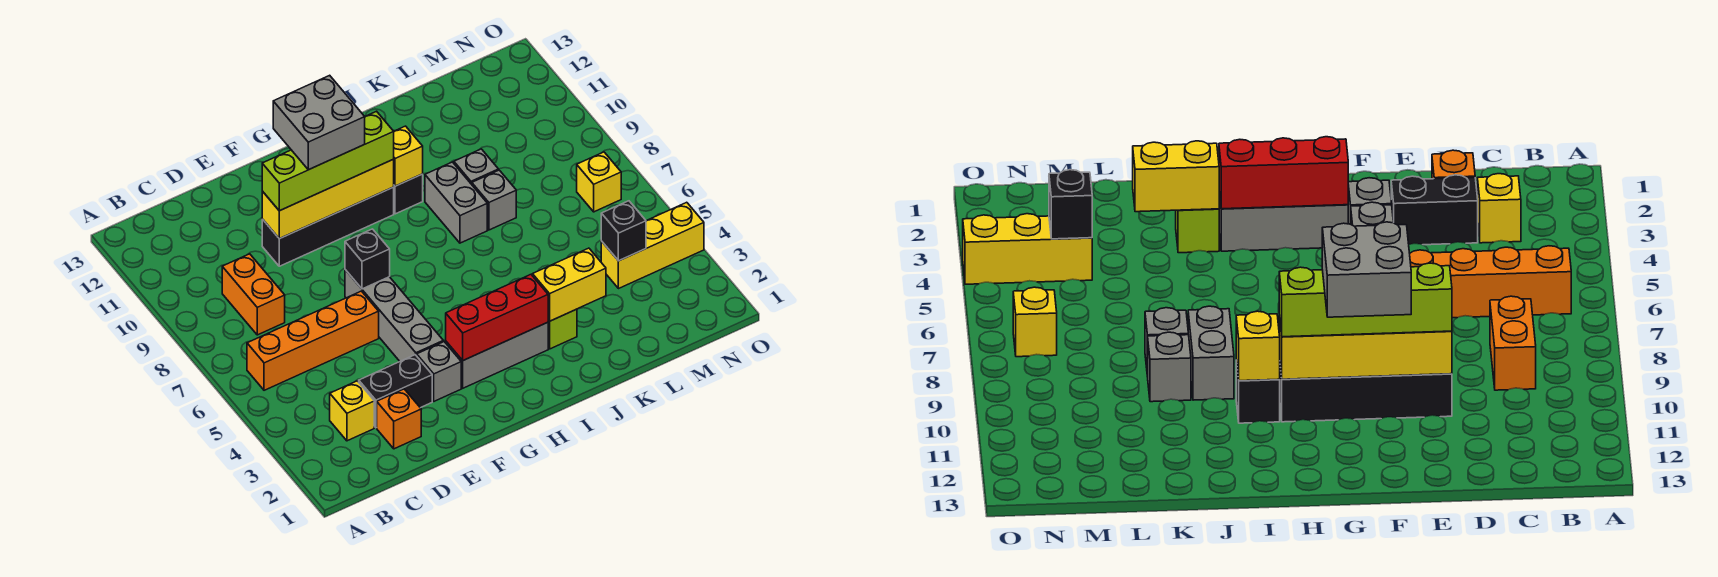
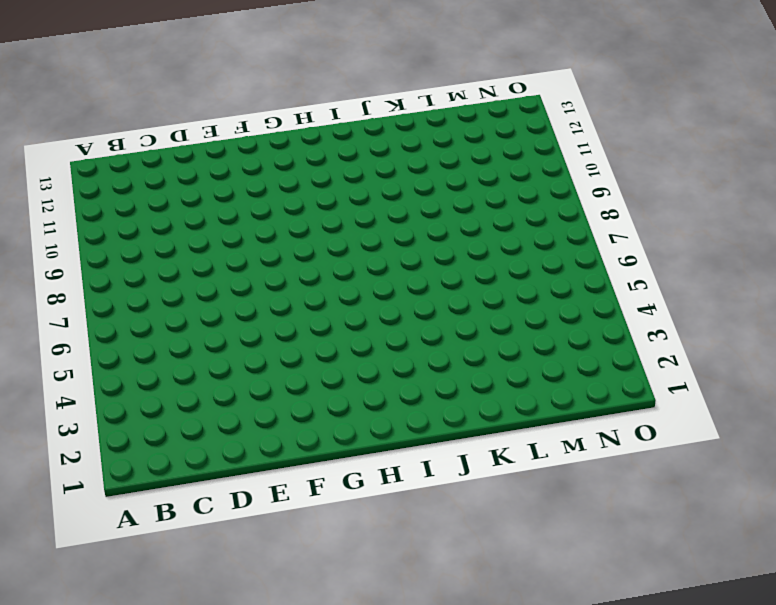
none -> orange brick B6:E6 level 1
none -> yellow brick C3 level 1
none -> orange brick C8:C9 level 1

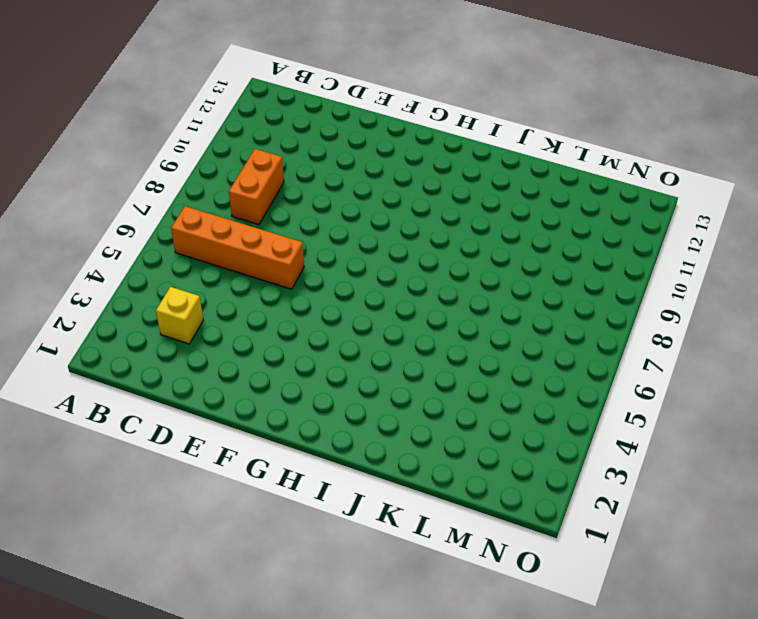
none -> orange brick D2 level 1
none -> black brick D3:E3 level 1
none -> black brick E10:H10 level 1

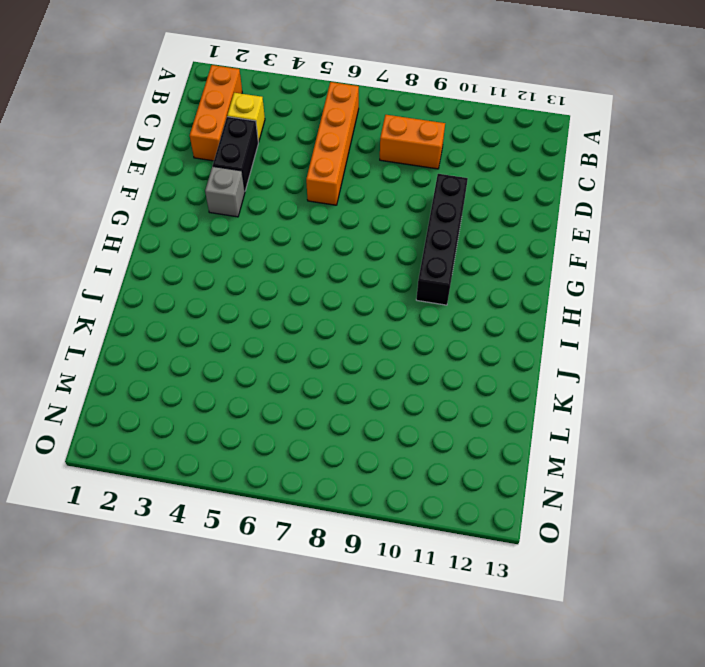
orange brick B2:D2 level 1 -> orange brick D2 level 1
none -> grey brick F4:F7 level 1
none -> grey brick G3:I3 level 1
none -> black brick I10 level 1

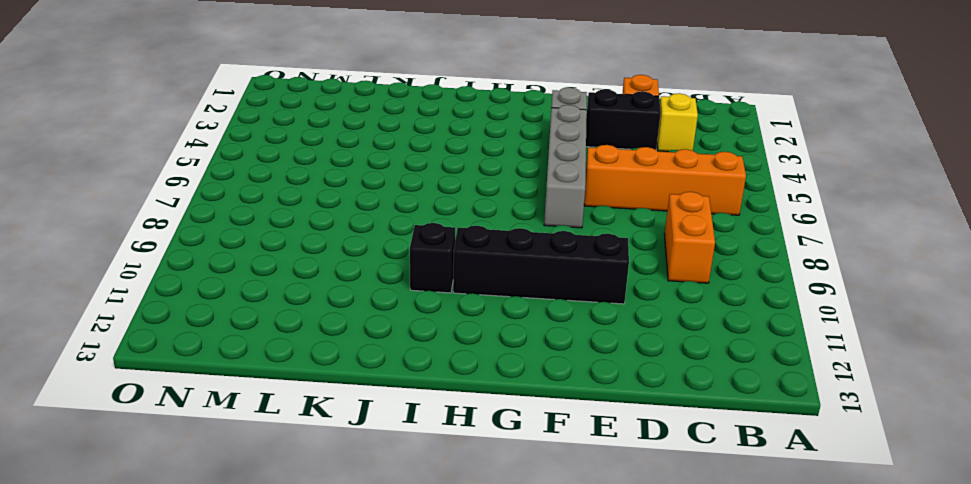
none -> grey brick G3:I3 level 1
none -> lime brick J3 level 1
none -> grey brick J8:J9 level 1

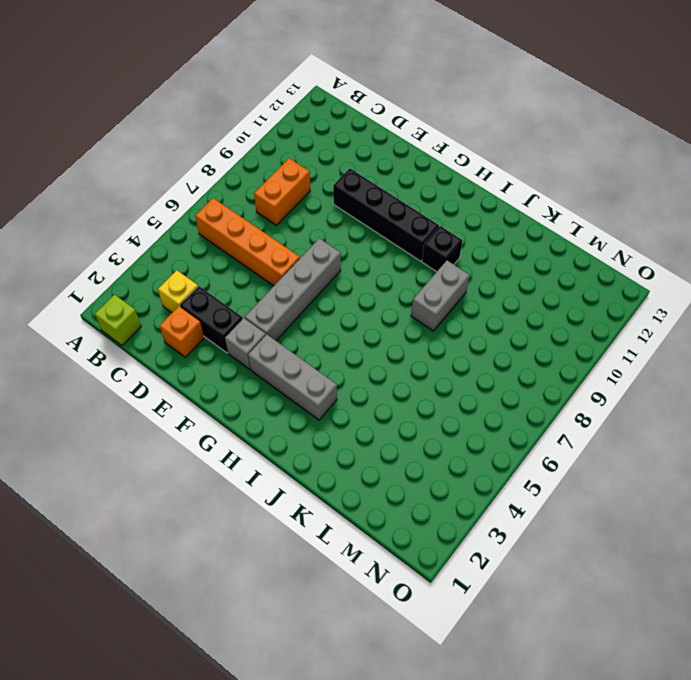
lime brick B1 level 1 -> lime brick J3 level 1
none -> grey brick K8 level 1
none -> grey brick K9 level 1
none -> yellow brick M4:O4 level 1

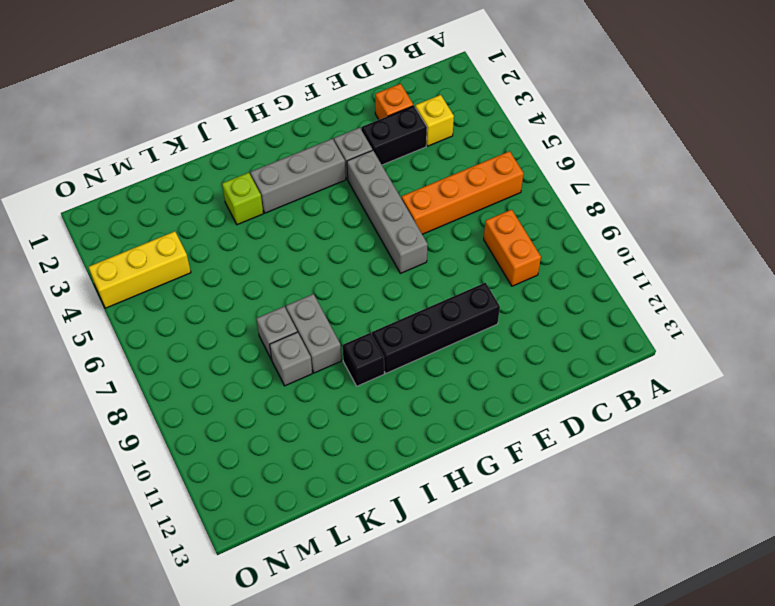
none -> yellow brick N7 level 1
none -> yellow brick E10:H10 level 2
none -> black brick F7 level 2

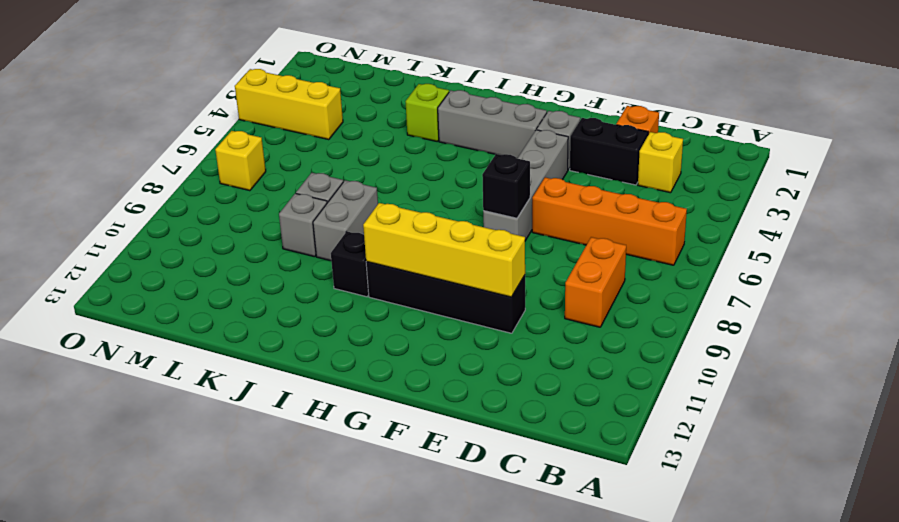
none -> red brick G3:I3 level 2
none -> yellow brick I10 level 2
none -> yellow brick J3:K3 level 2

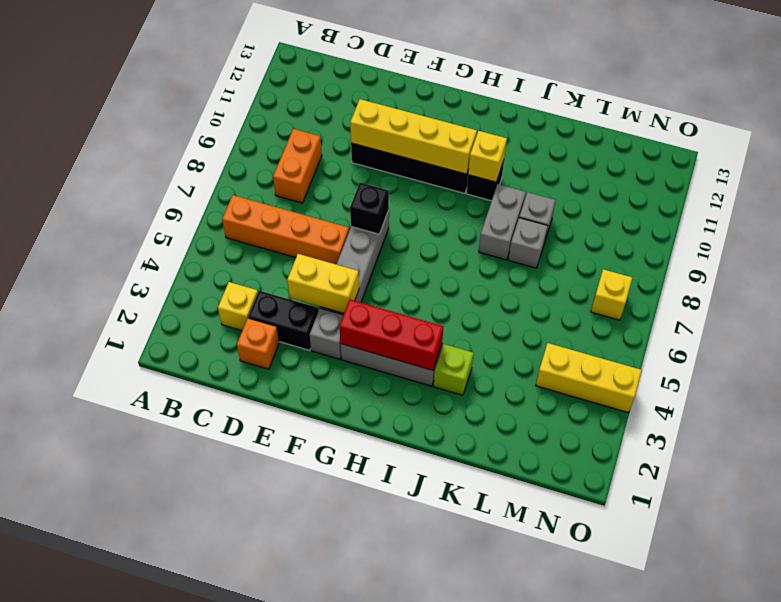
yellow brick E4:F4 level 2 -> yellow brick J3:K3 level 2
none -> black brick M4 level 2
none -> lime brick E10:H10 level 3
none -> grey brick F10:G11 level 4

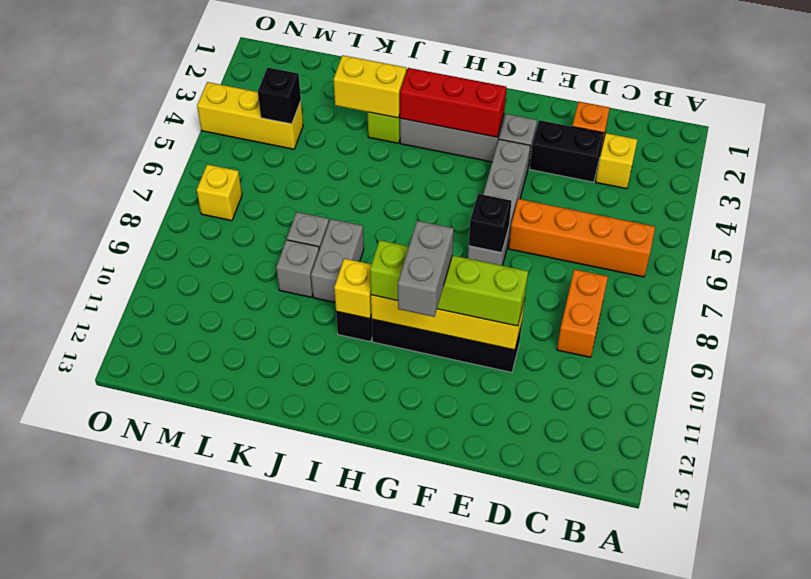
grey brick G10:G11 level 4 -> grey brick F10:G11 level 4

